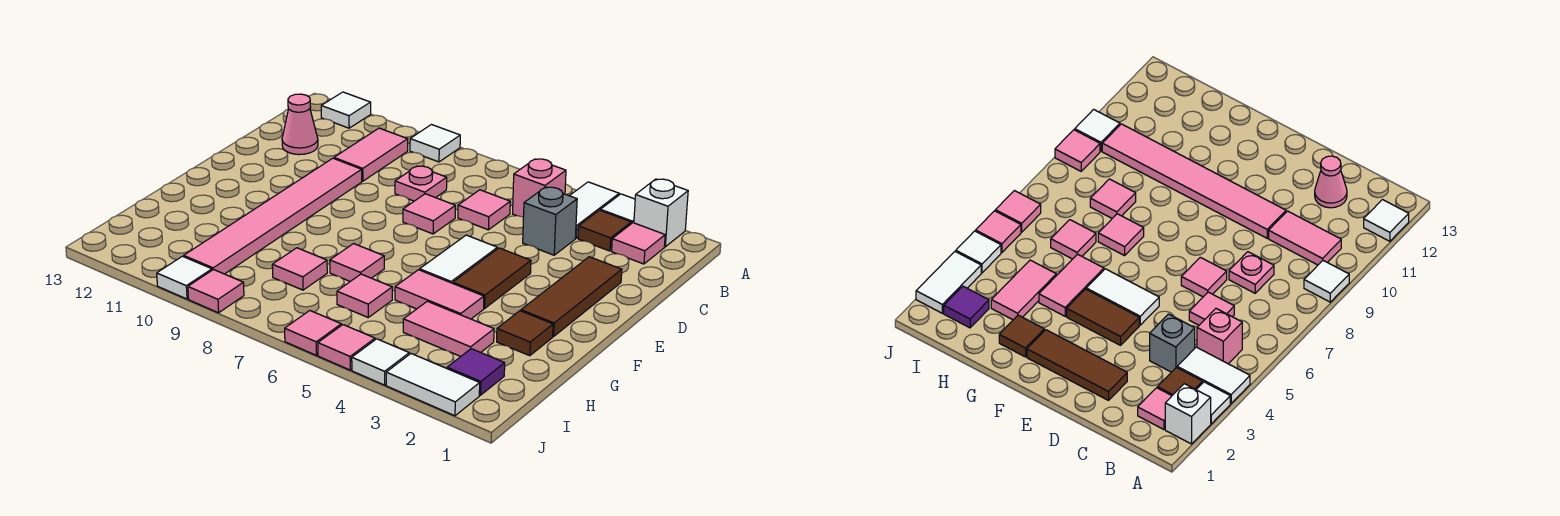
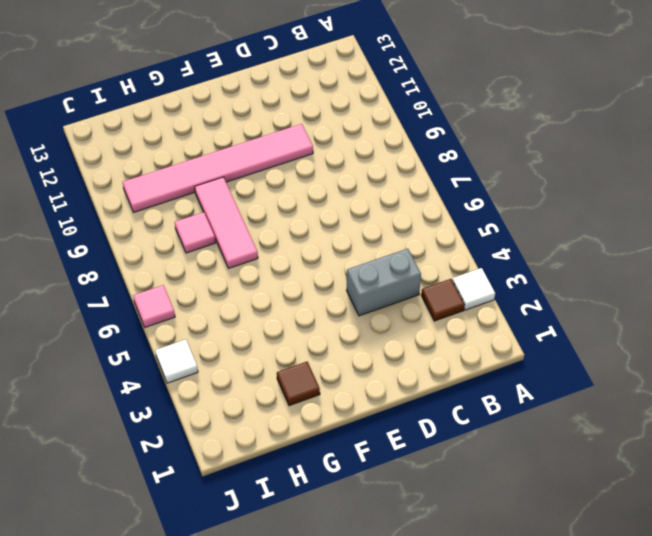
grey brick C4:D4 level 1 -> grey brick C4 level 1
pink tile G7:G9 level 1 -> pink tile G7 level 1
none -> white brick A2 level 1
none -> white tile A4:B4 level 1
none -> white tile A9 level 1
none -> white tile A12 level 1

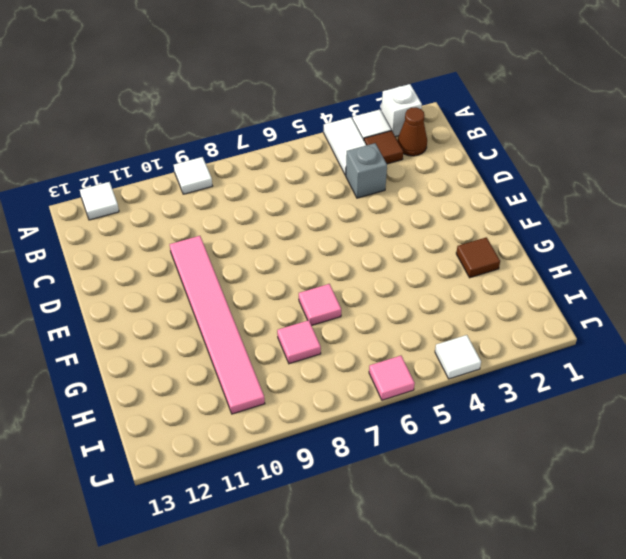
brown cone B2 level 1 -> pink tile B2 level 1
none -> pink brick B5 level 1
none -> pink tile B10:C10 level 1
none -> pink tile C6 level 1
none -> pink plate C8 level 1

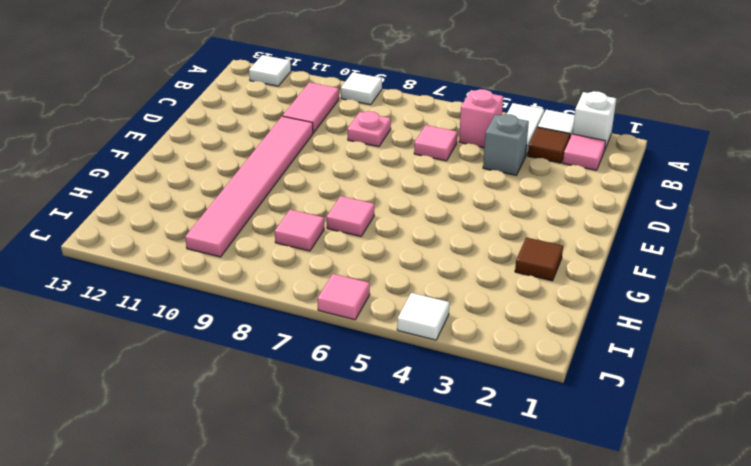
none -> pink cone C12 level 1
none -> brown tile D2:F2 level 1
none -> pink tile D7 level 1
none -> brown tile E4:F4 level 1

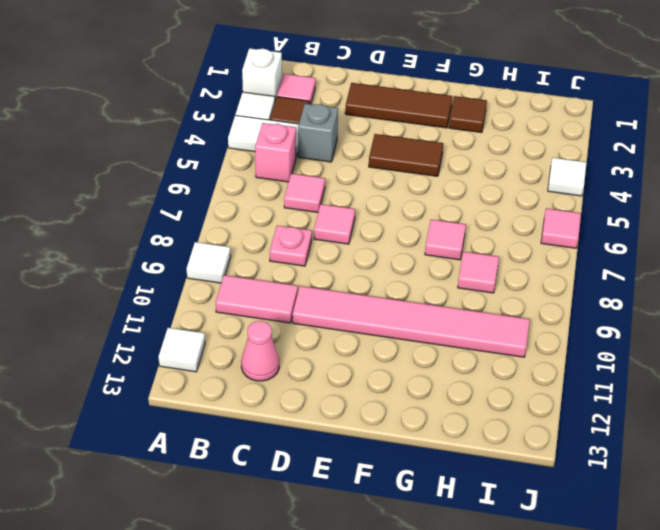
none -> white tile E5:F5 level 1
none -> pink tile G4:G5 level 1
none -> pink tile H3:H4 level 1
none -> pink tile H6 level 1

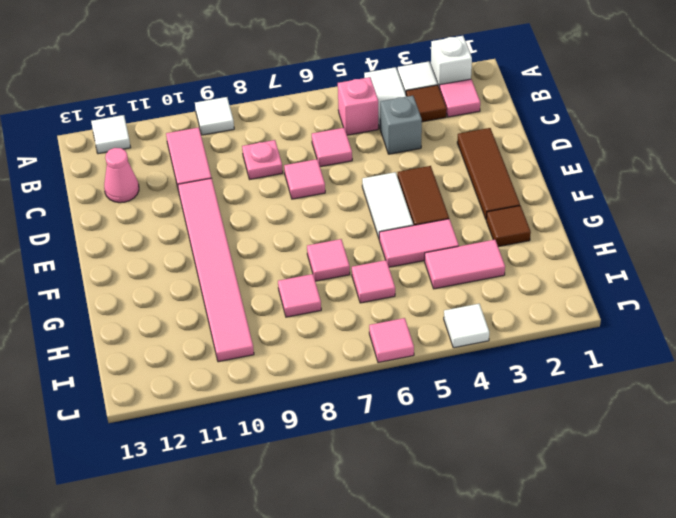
none -> purple tile I2 level 1
none -> white tile J2:J3 level 1
none -> pink tile J5 level 1
none -> pink tile J9 level 1

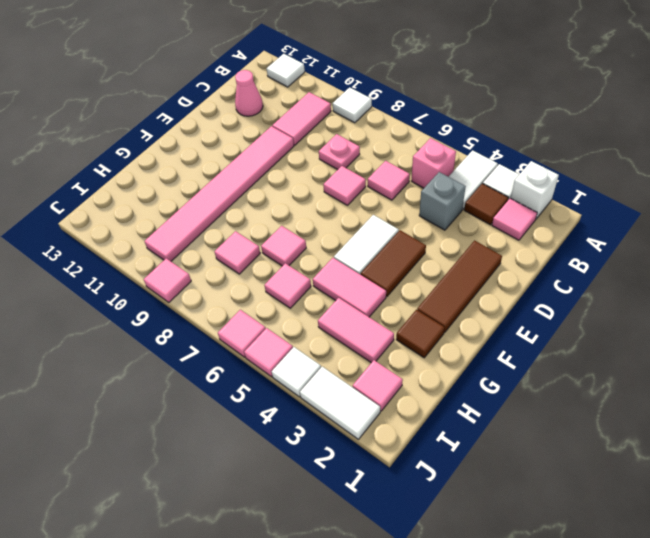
pink tile I2 level 1 -> purple tile I2 level 1
none -> white tile J10 level 1

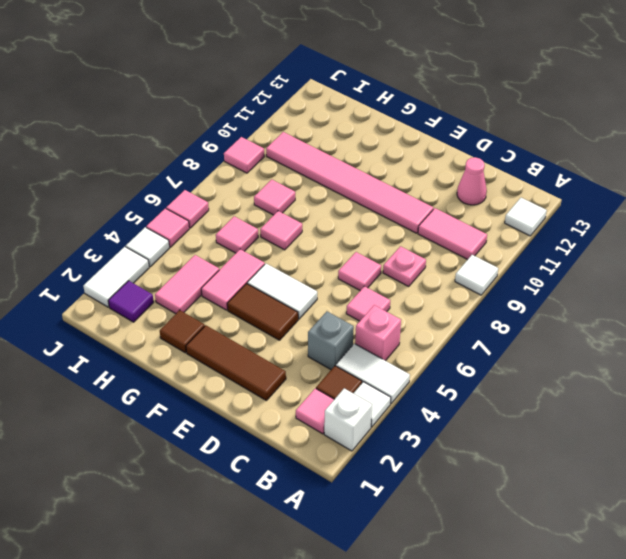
none -> white tile J10 level 1

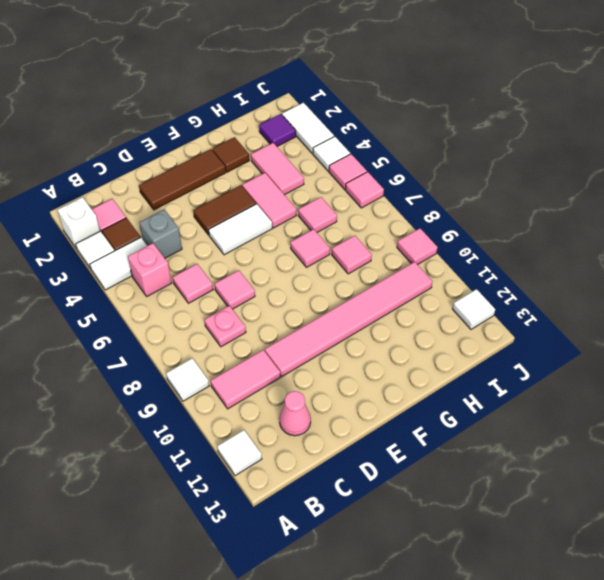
white tile J12 level 1 -> white tile J10 level 1

